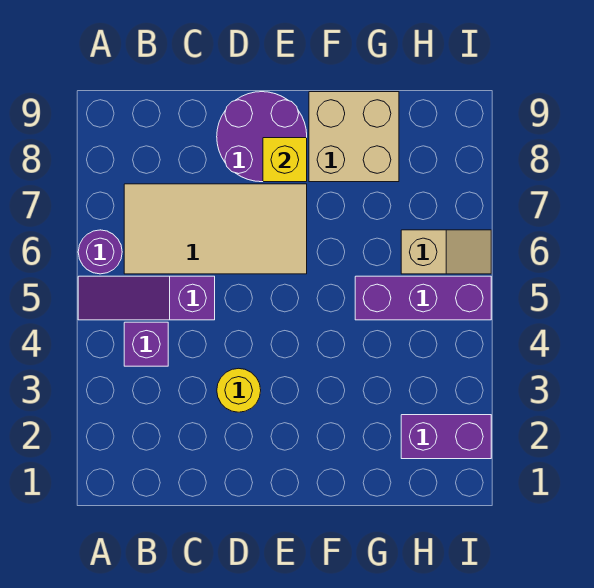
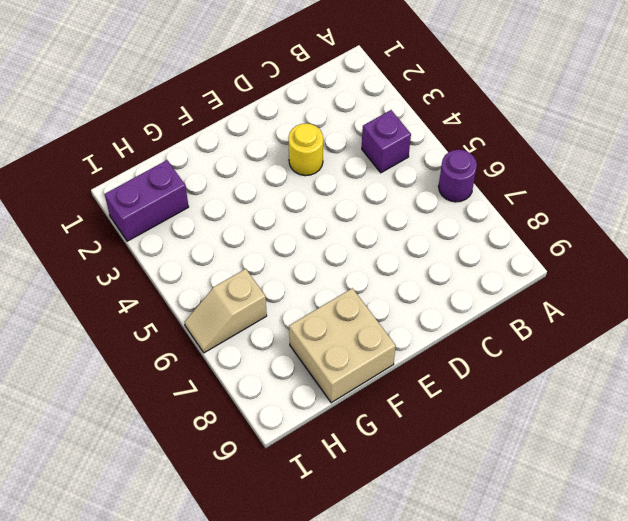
none -> purple slope A5:C5 level 1 top C
none -> tan tile B6:E7 level 1

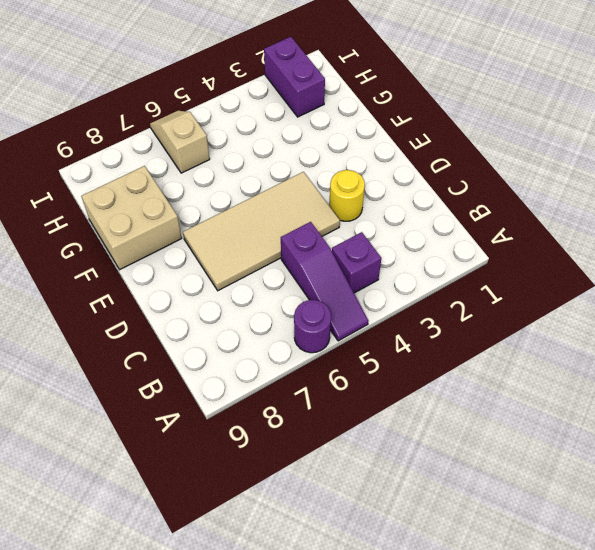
tan tile D4:E7 level 1 -> tan tile B6:E7 level 1
none -> purple round brick D8:E9 level 1
none -> purple brick G5:I5 level 1

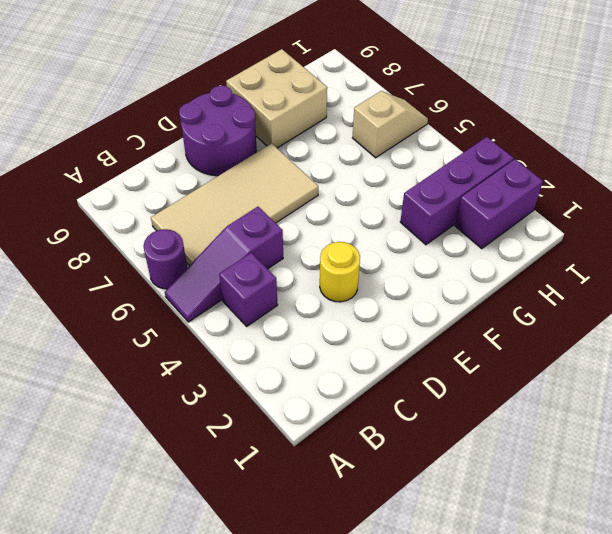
purple brick G3:I3 level 1 -> purple brick G5:I5 level 1
none -> yellow brick E8 level 2

